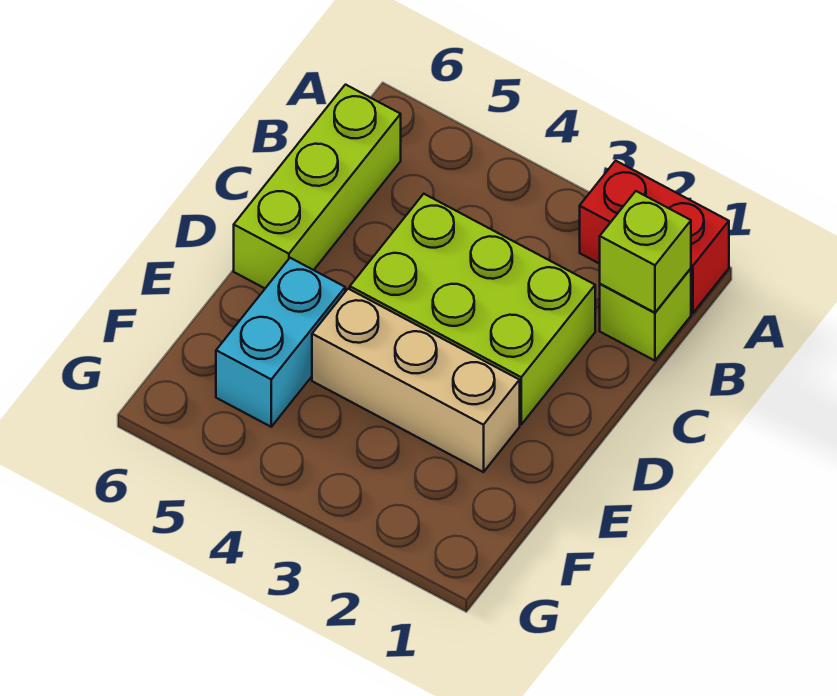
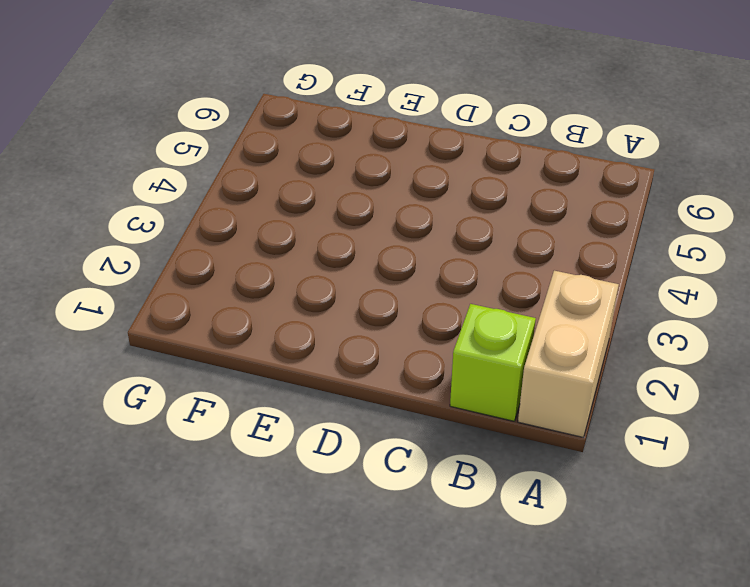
tan brick A1:A2 level 1 -> red brick A1:A2 level 1
none -> lime brick B6:D6 level 1
none -> lime brick C2:D4 level 1

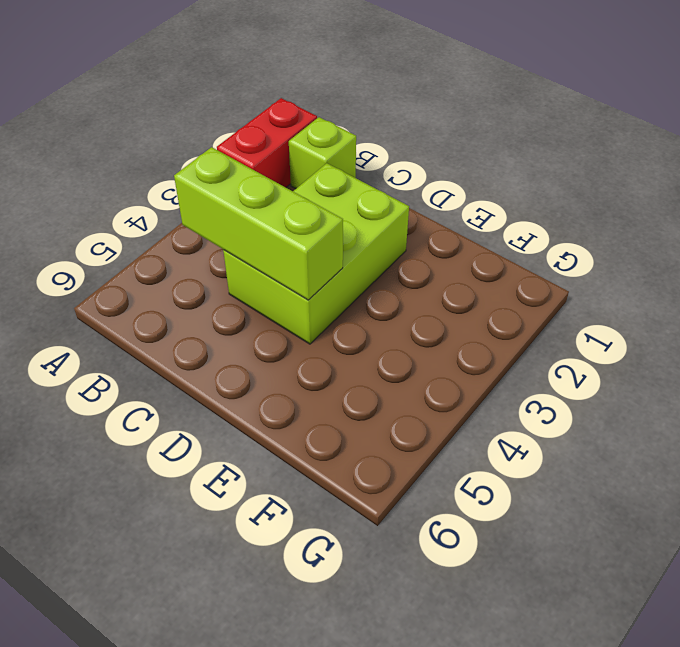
lime brick B4:D4 level 2 -> lime brick B6:D6 level 1
none -> tan brick E2:E4 level 1
none -> cyan brick E5:F5 level 1

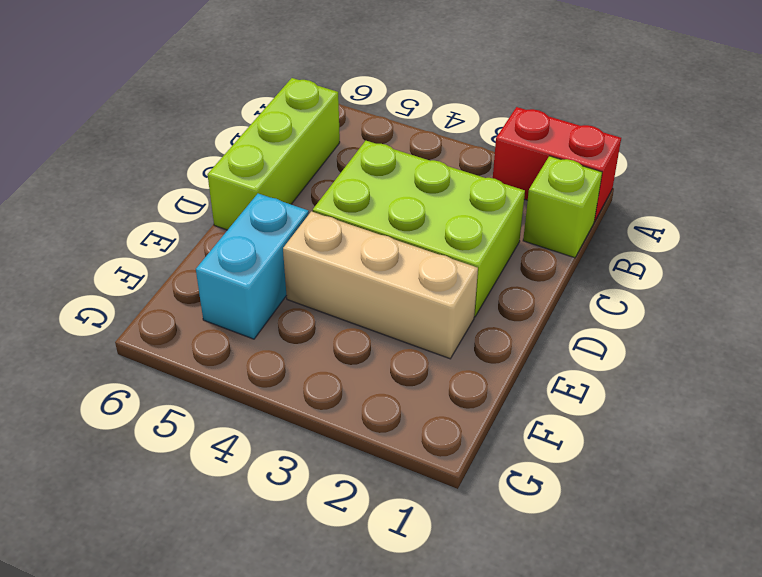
none -> lime brick B1 level 2

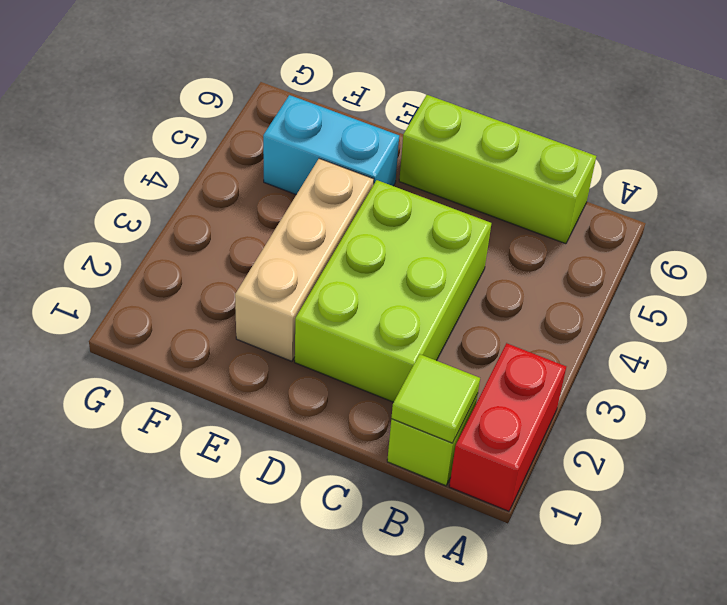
lime tile B1 level 2 -> lime brick B1 level 2

